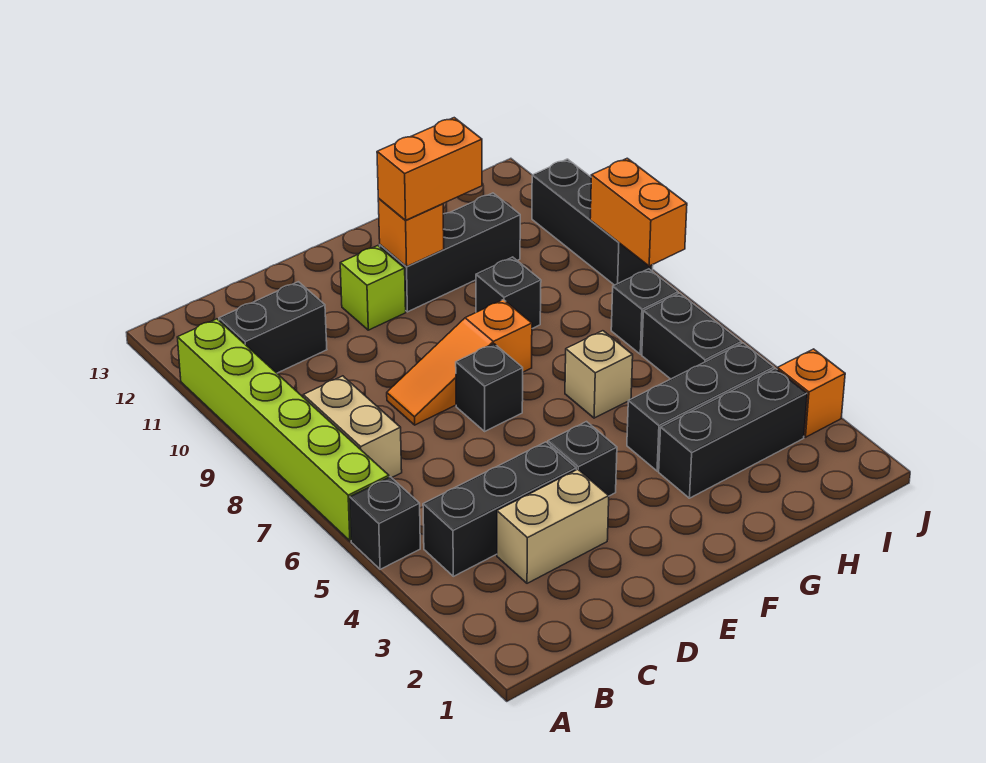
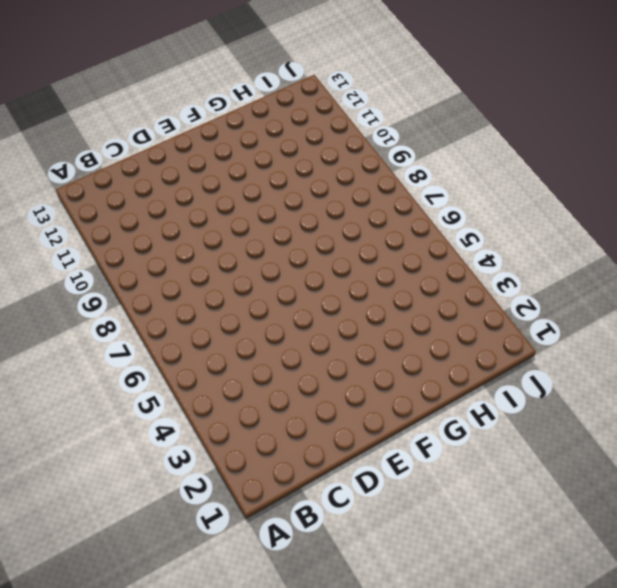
none -> black brick A5 level 1
none -> lime brick A6:A11 level 1
none -> black brick B4:D4 level 1

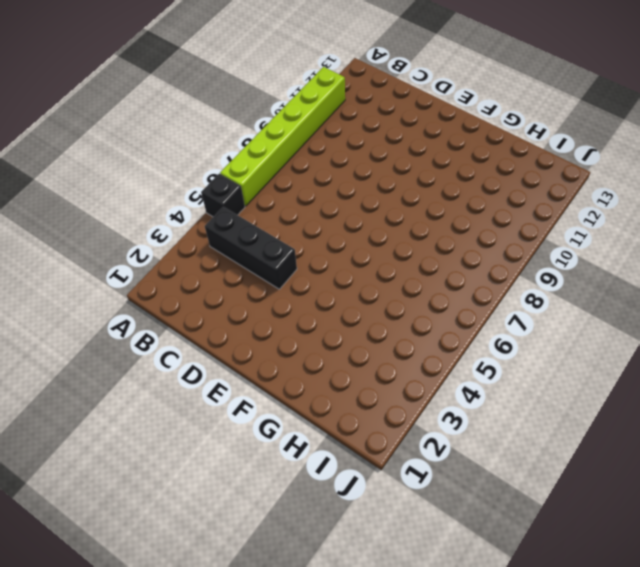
none -> tan brick B7:B8 level 1
none -> black brick B11:C11 level 1
none -> tan brick C3:D3 level 1

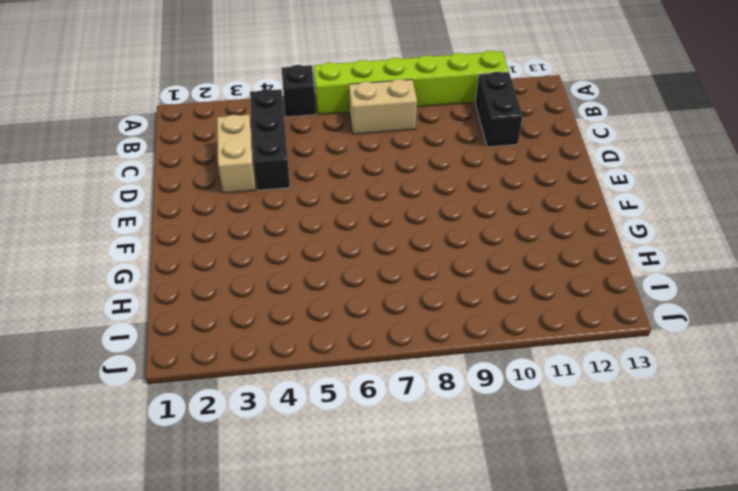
none -> orange slope D8:F8 level 1 top F
none -> black brick E4 level 1
none -> black brick E7 level 1

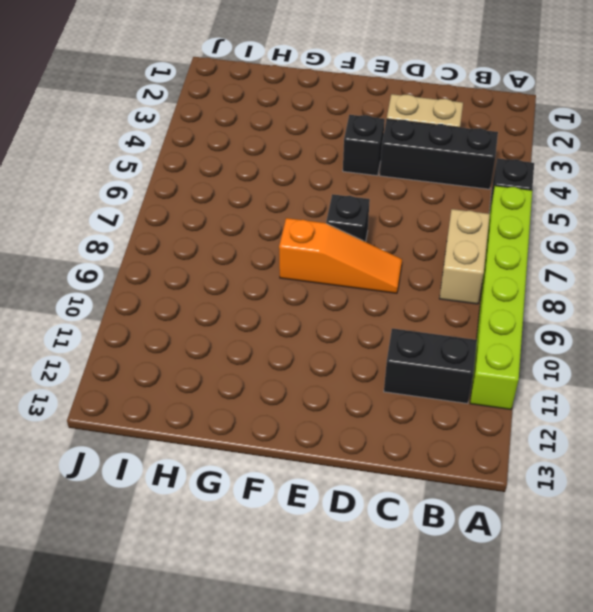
none -> lime brick E11 level 1
none -> black brick F11:H11 level 1
none -> black brick G3:I3 level 1

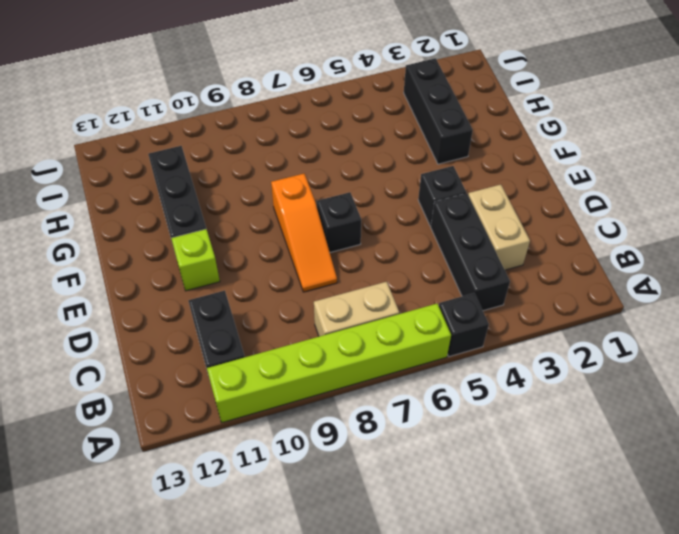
none -> black brick G4:I4 level 1
none -> tan brick G6 level 1
none -> black brick G9 level 1

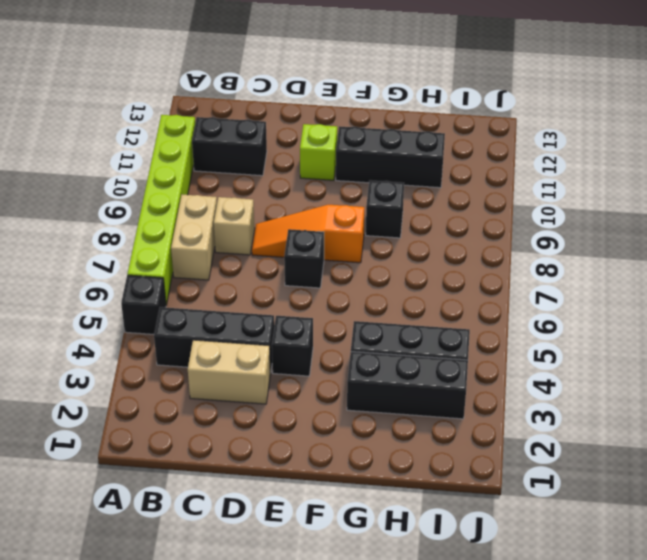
tan brick C8 level 1 -> tan brick G6 level 1
none -> black brick I5:I6 level 1
none -> black brick I7 level 1
none -> orange brick J3 level 1

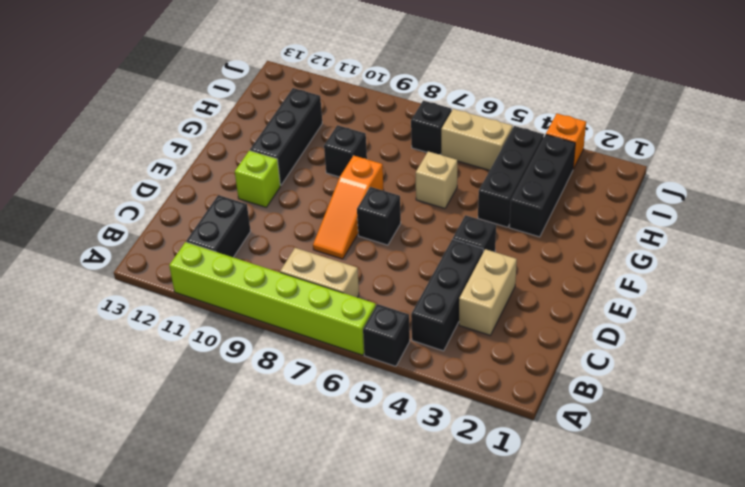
tan brick I5:I6 level 1 -> black brick I5:I6 level 1
none -> black brick J9:J11 level 1
none -> orange brick F11 level 2
none -> orange brick J8:J9 level 2

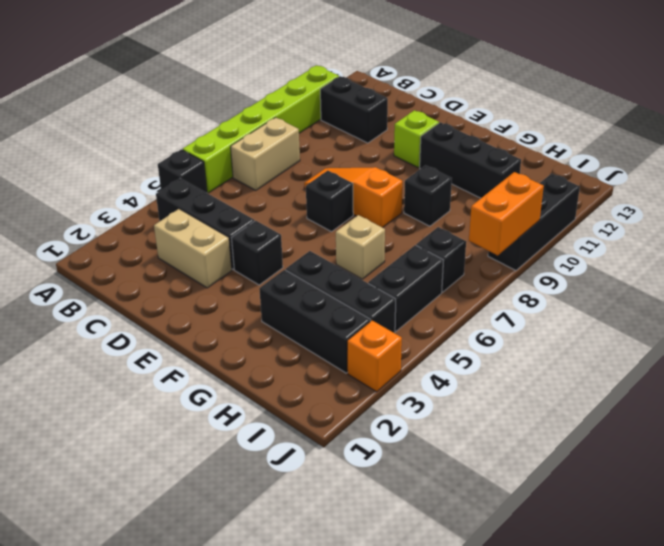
none -> orange brick F11 level 2
none -> orange brick F11:G11 level 3

